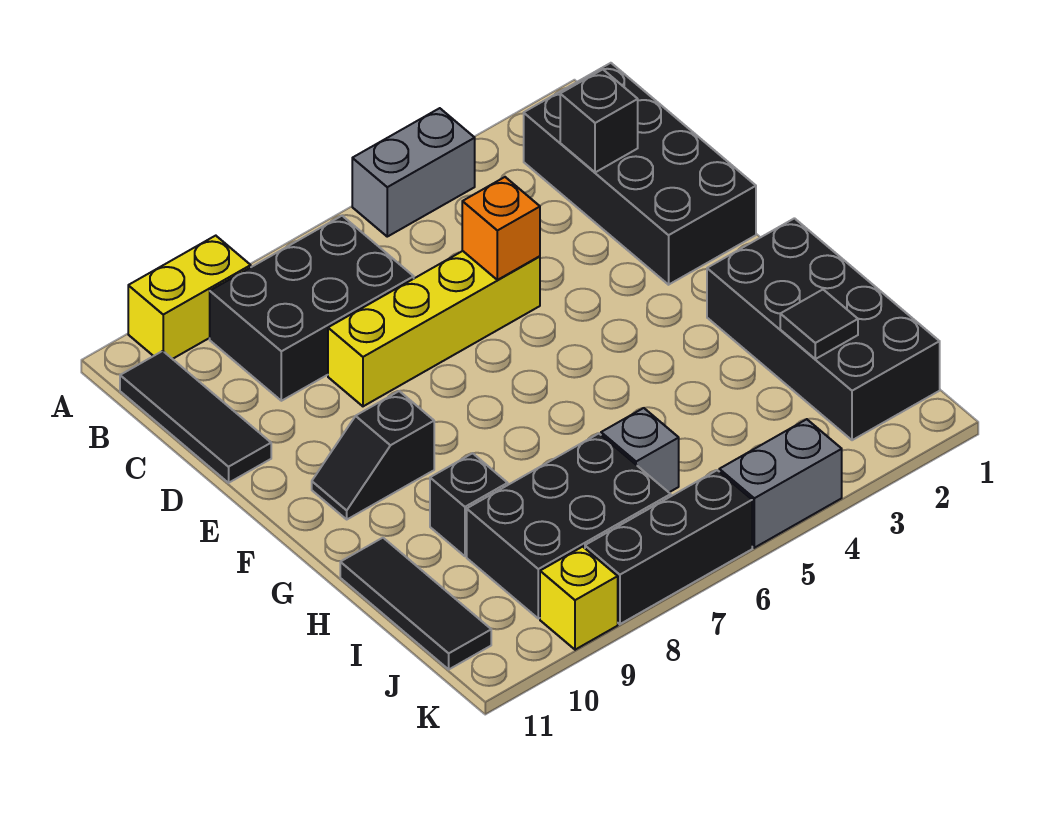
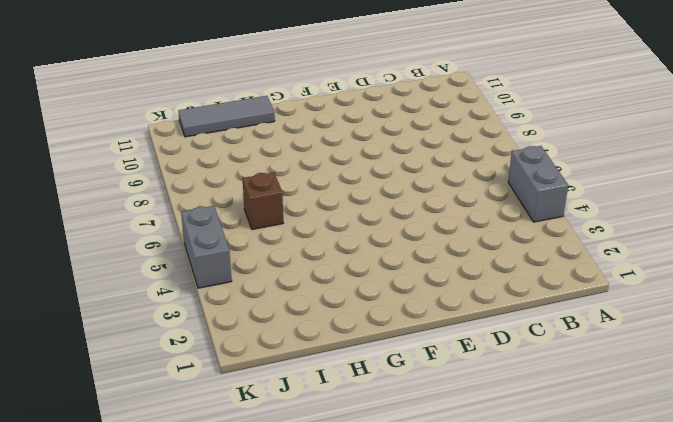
grey tile H11:J11 level 1 -> black tile H11:J11 level 1
brown brick I6 level 1 -> grey brick I6 level 1
none -> yellow brick A9:A10 level 1
none -> black brick B1:E2 level 1
none -> black brick B7:C9 level 1

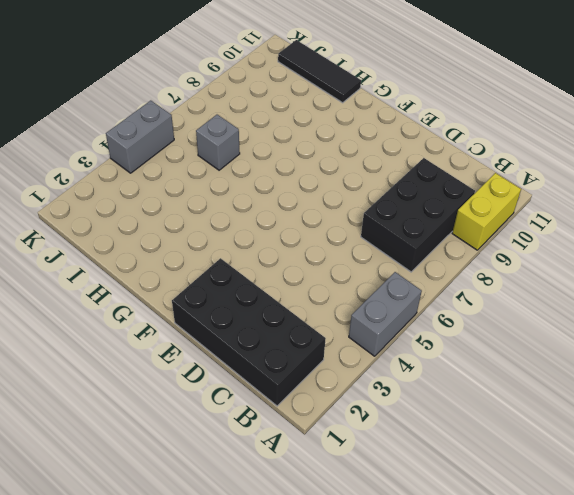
none -> black tile B11:D11 level 1
none -> yellow brick D5:D8 level 1
none -> black slope F9:F10 level 1 top 9

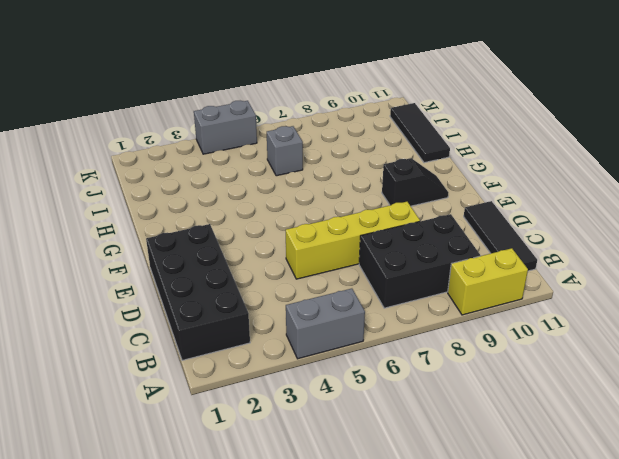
none -> black brick G1:J2 level 1
none -> black brick H9 level 1
none -> black brick I7:J9 level 1

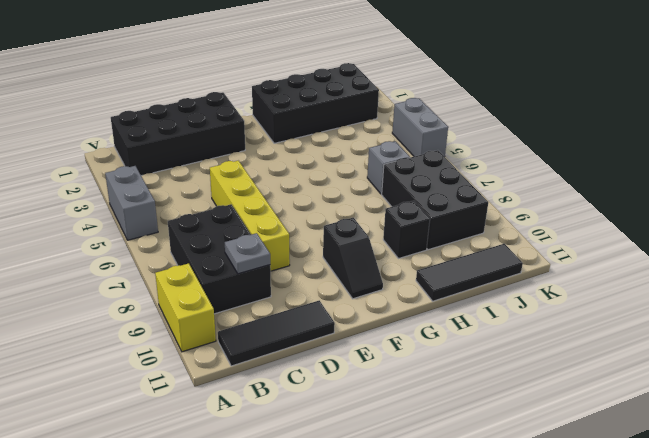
grey plate C9 level 2 -> none
none -> black brick K6:K8 level 1
none -> yellow brick K9 level 1
none -> black brick C2 level 2

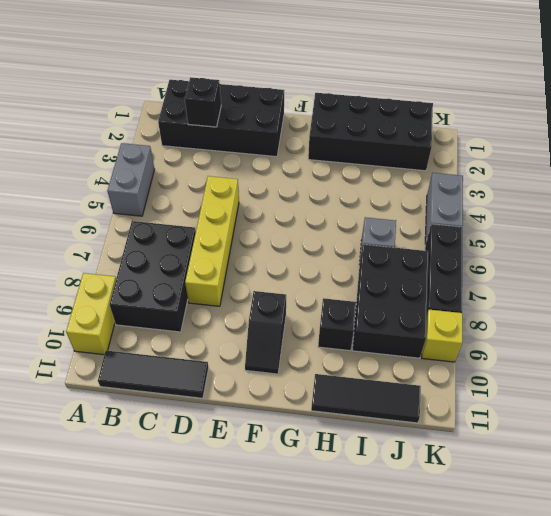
none -> orange brick D5 level 2
none -> black tile I2 level 2

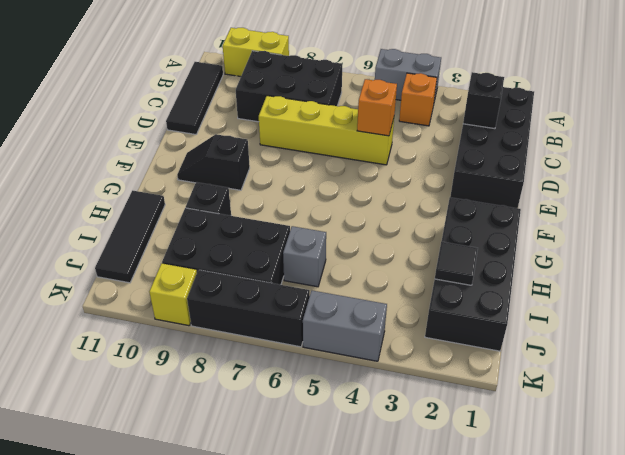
orange brick B4 level 1 -> none

